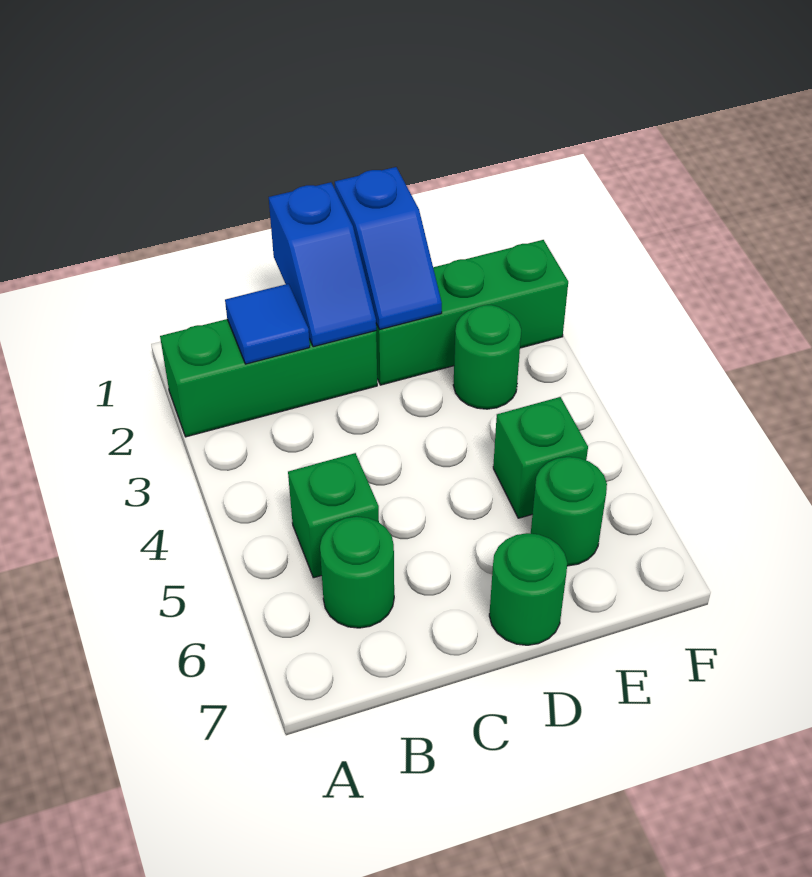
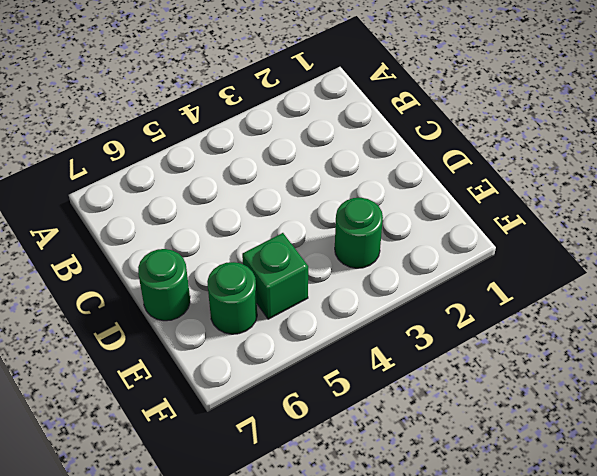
none -> green brick A2:C2 level 1
none -> green brick B5 level 1

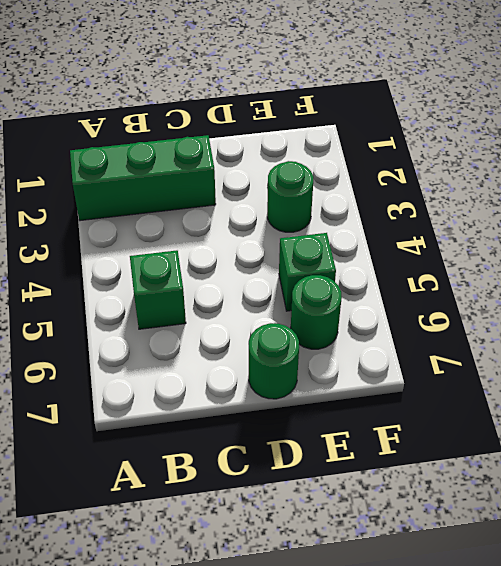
none -> green round brick B6 level 1
none -> green brick D2:F2 level 1

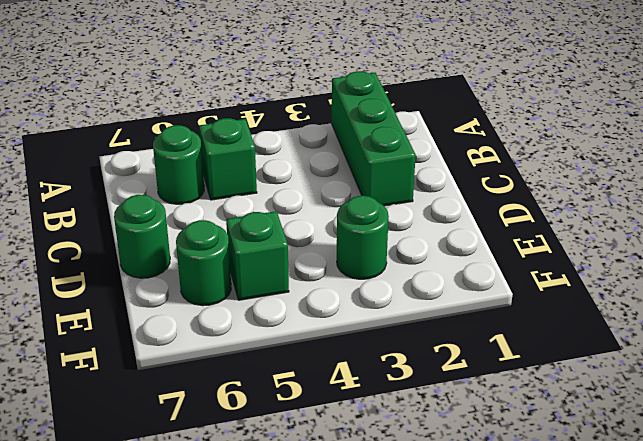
none -> green brick D2:F2 level 1
none -> blue tile B2 level 2

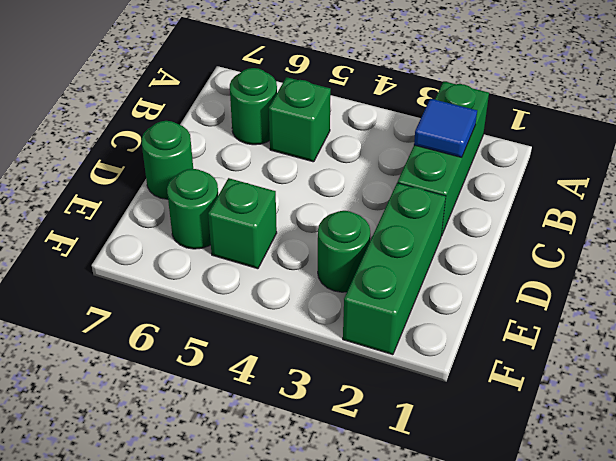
none -> blue slope C1:C2 level 2 top 1
none -> blue slope D1:D2 level 2 top 1

